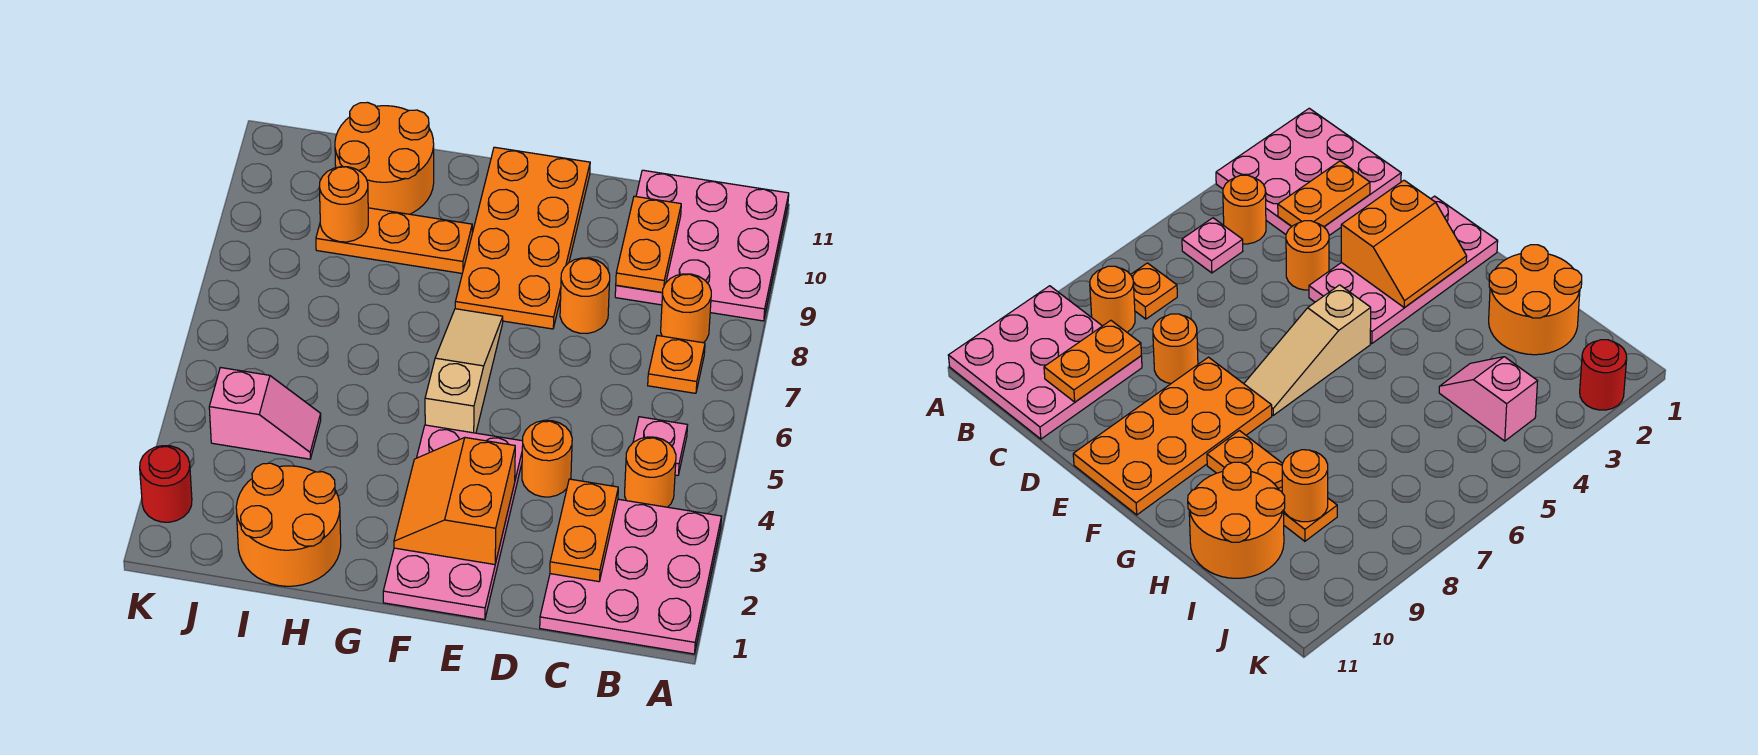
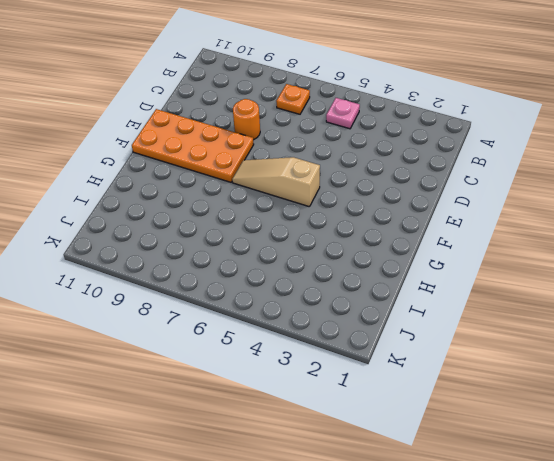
none -> pink plate A1:C3 level 1
none -> pink plate A9:C11 level 1
none -> orange round brick B4 level 1

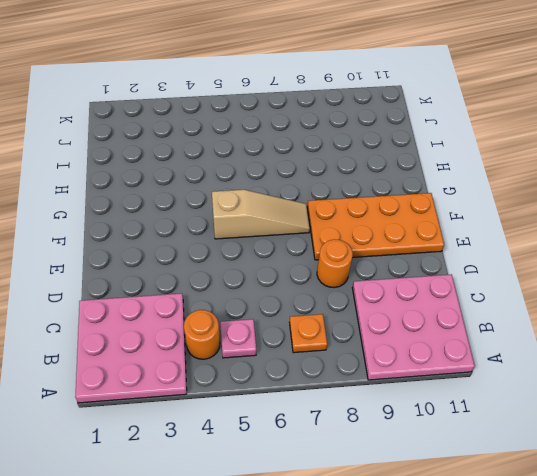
none -> orange round brick B8 level 1
none -> orange round brick D4 level 1
none -> pink plate E1:F4 level 1

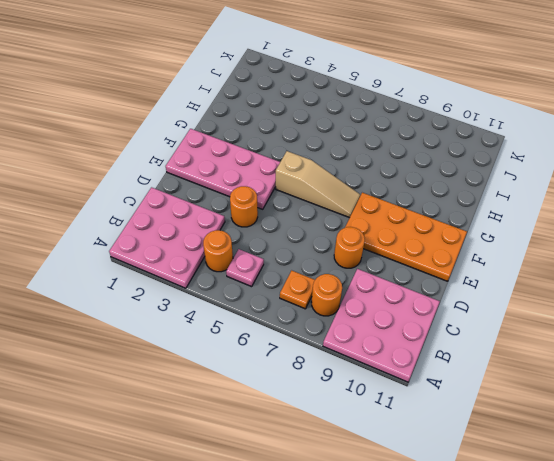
none -> orange plate G9:I9 level 1
none -> orange round brick H1:I2 level 1
none -> orange round brick H10:I11 level 1

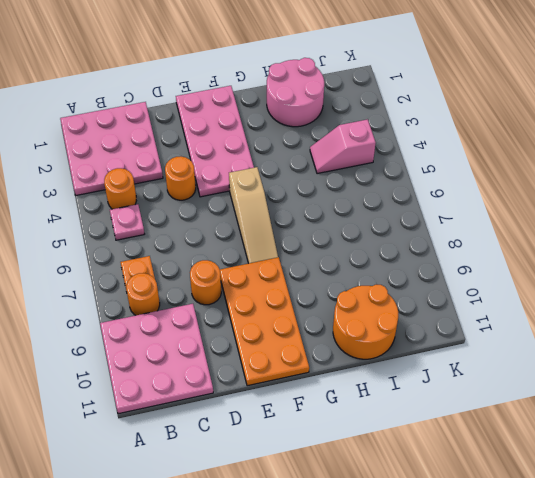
pink round brick H1:I2 level 1 -> orange round brick H1:I2 level 1
none -> orange plate G9:I9 level 1
none -> red round brick K2 level 1
none -> orange plate C2:C3 level 2

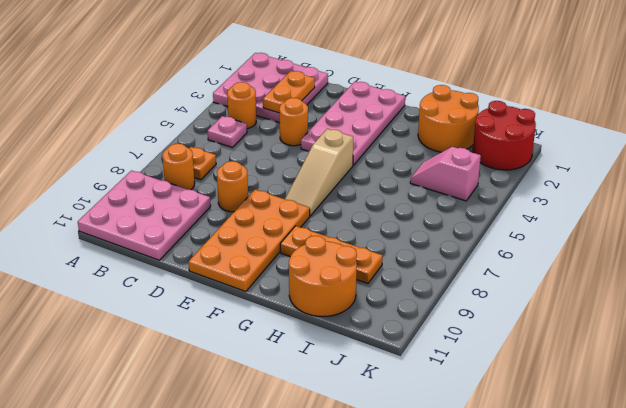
red round brick J1:K2 level 1 -> red round brick K2 level 1
none -> orange plate C9:C10 level 2
none -> orange slope E2:F3 level 2 top E
none -> orange round brick I9 level 2

